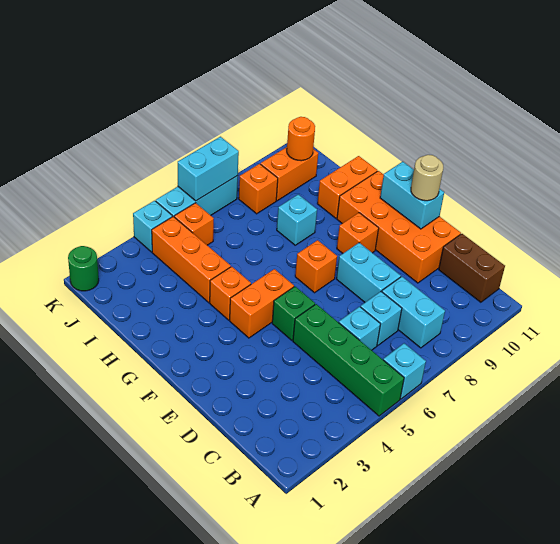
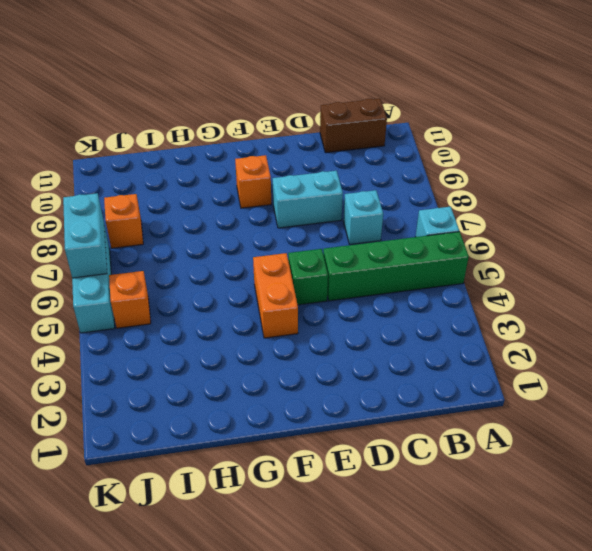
none -> cyan brick B8:C8 level 1
none -> cyan brick C6 level 1
none -> orange brick D10:G11 level 1

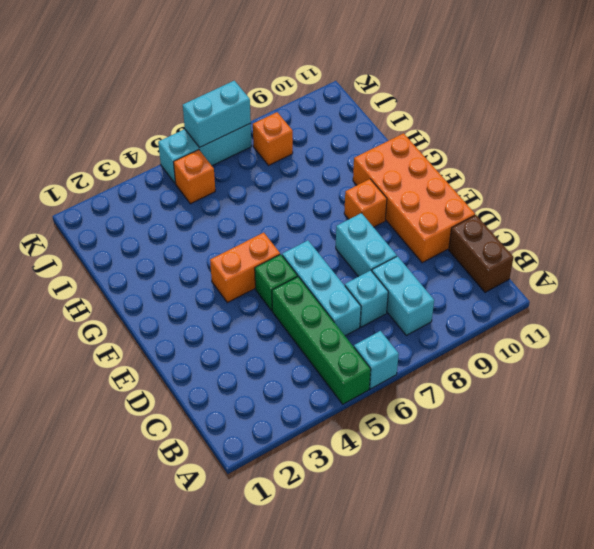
cyan brick C6:E6 level 1 -> cyan brick C6 level 1
none -> orange brick F7 level 1
none -> orange brick G4 level 1
none -> orange brick H4:J4 level 1

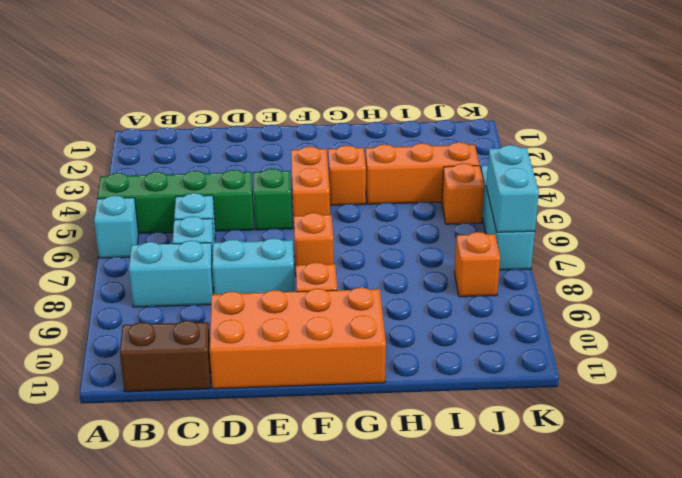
none -> cyan brick H8 level 1
none -> orange brick H10:H11 level 1
none -> orange brick J9:J10 level 1

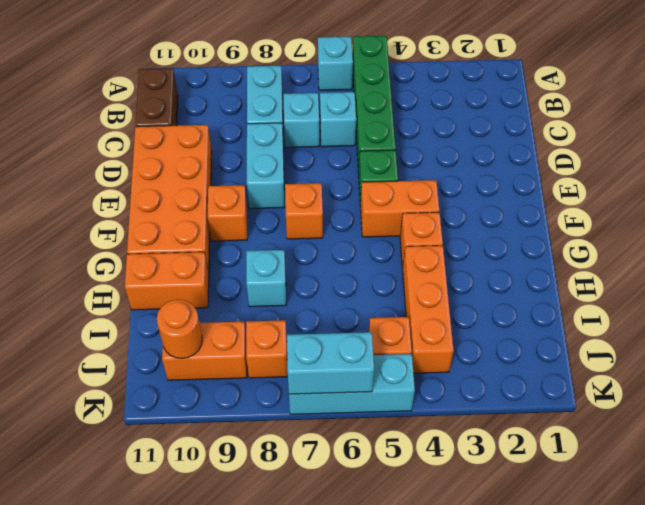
none -> green round brick K1 level 1
none -> cyan brick K4 level 1
none -> cyan brick E11:F11 level 2

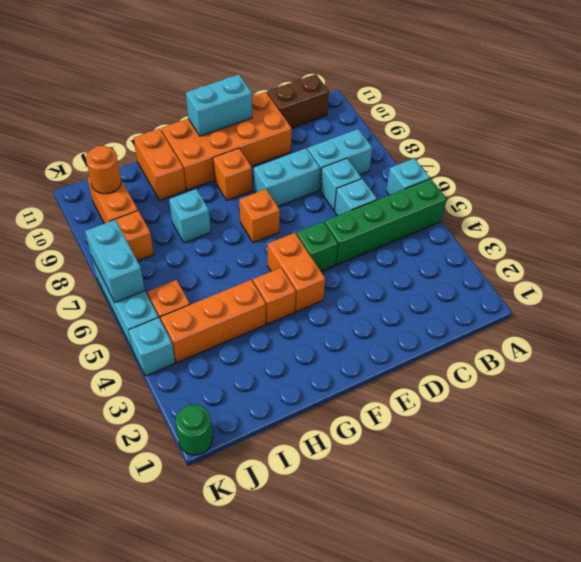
none -> tan round brick E11 level 3

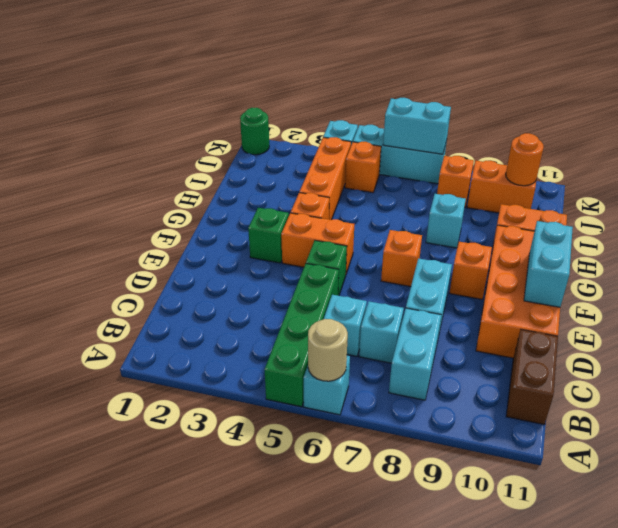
tan round brick A6 level 2 -> tan round brick E11 level 3
green brick F3 level 1 -> none

